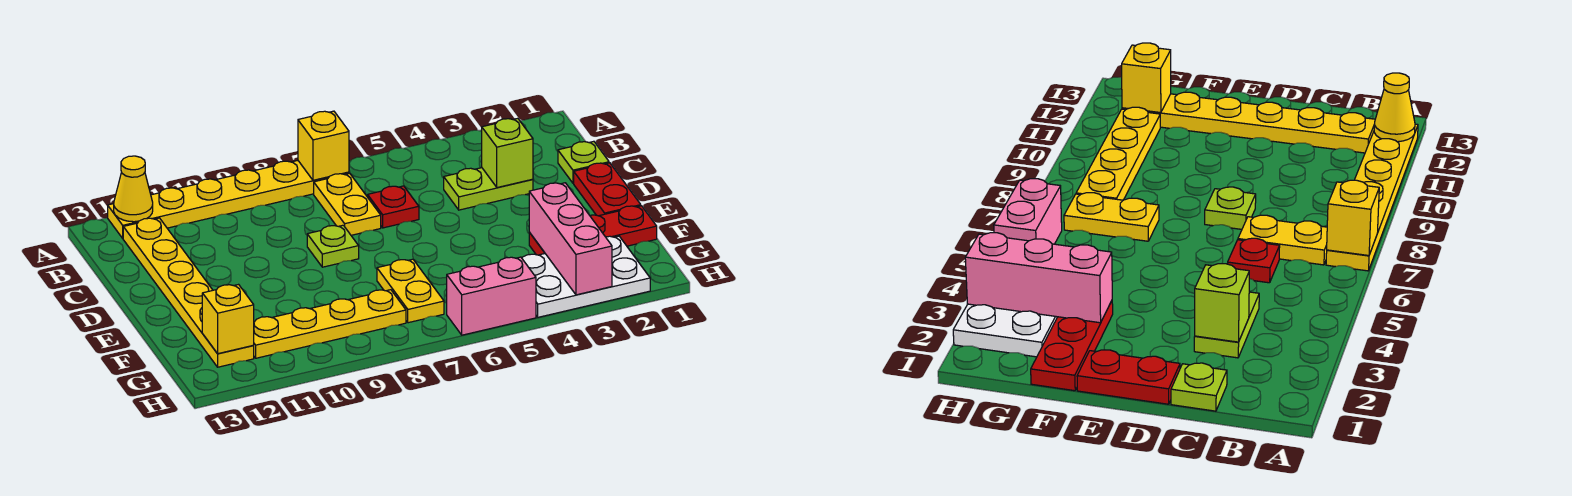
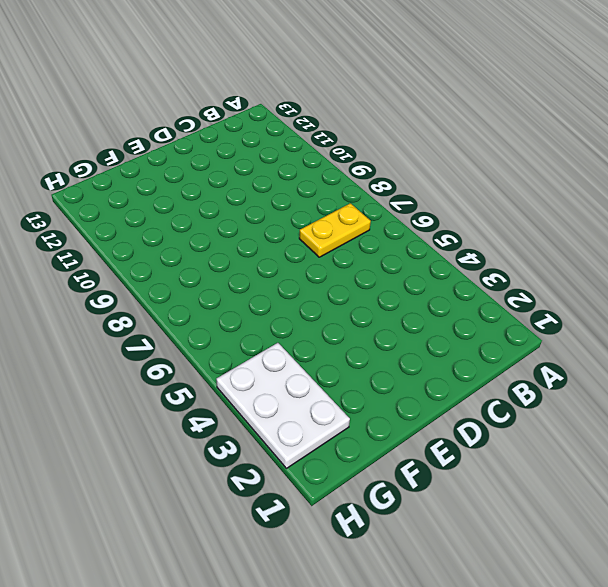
none -> yellow plate A7:A12 level 1
none -> yellow plate B12:G12 level 1
none -> lime plate C1 level 1

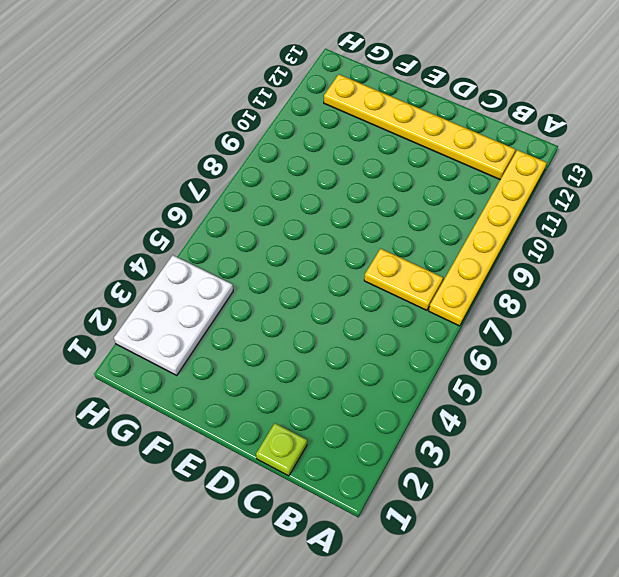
none -> lime plate C3:C4 level 1
none -> red plate C6 level 1
none -> red plate D1:E1 level 1

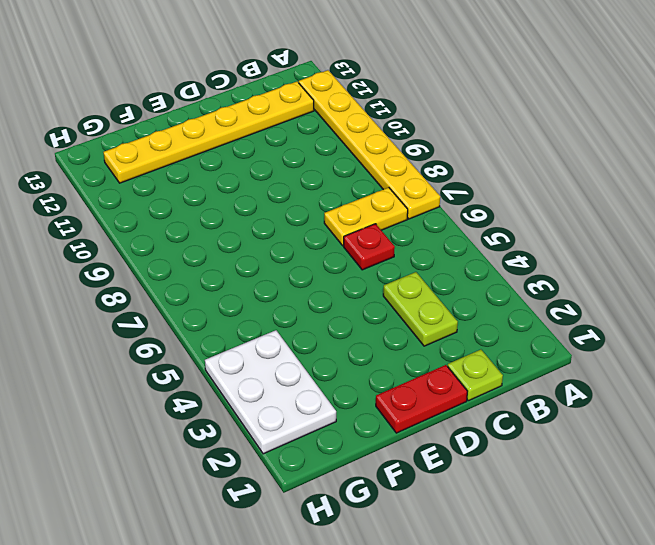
none -> lime plate D8 level 1
none -> red plate F1:F3 level 1
none -> yellow plate F7:G7 level 1

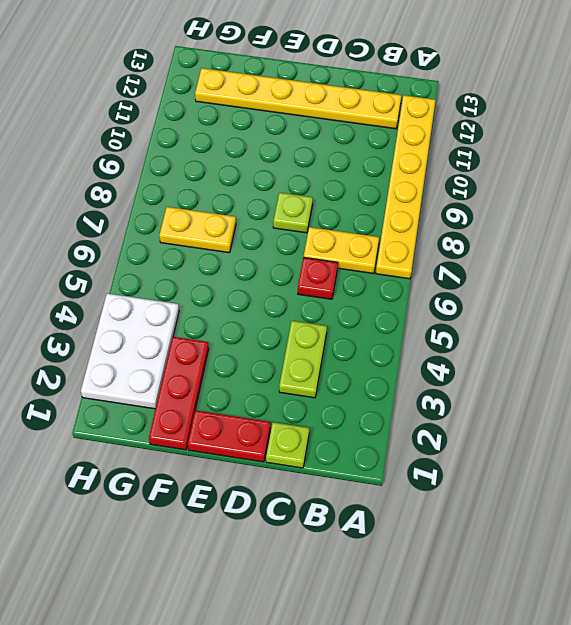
none -> yellow plate G8:G11 level 1
none -> pink brick H5:H6 level 1
none -> yellow brick A7 level 2

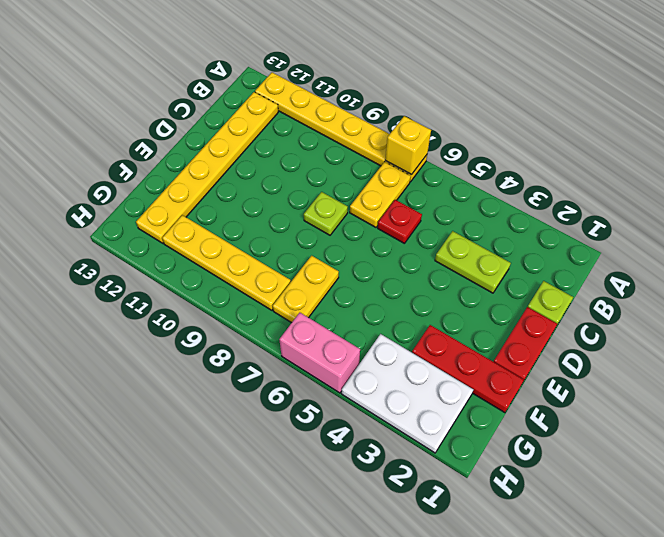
none -> yellow cone A12 level 2
none -> lime brick C3 level 2
none -> pink brick F3:H3 level 2

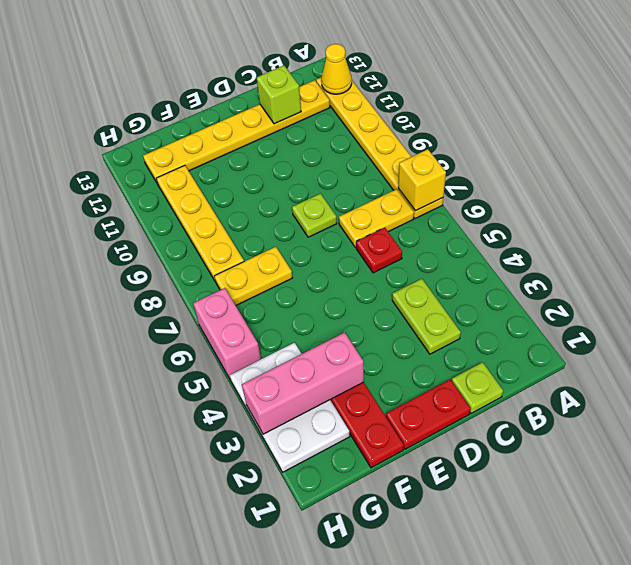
lime brick C12 level 2 -> lime brick C3 level 2
none -> yellow brick G12 level 2

